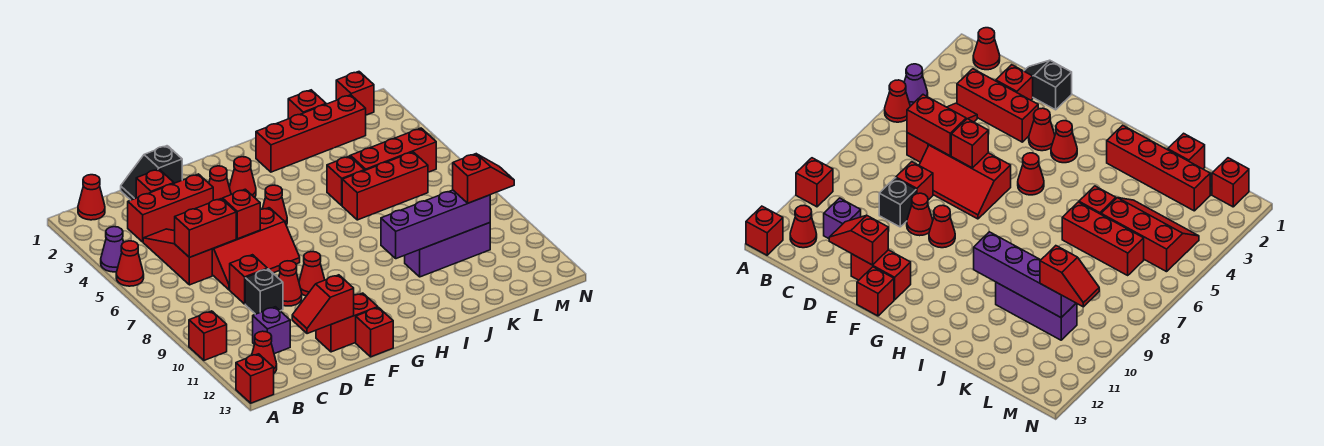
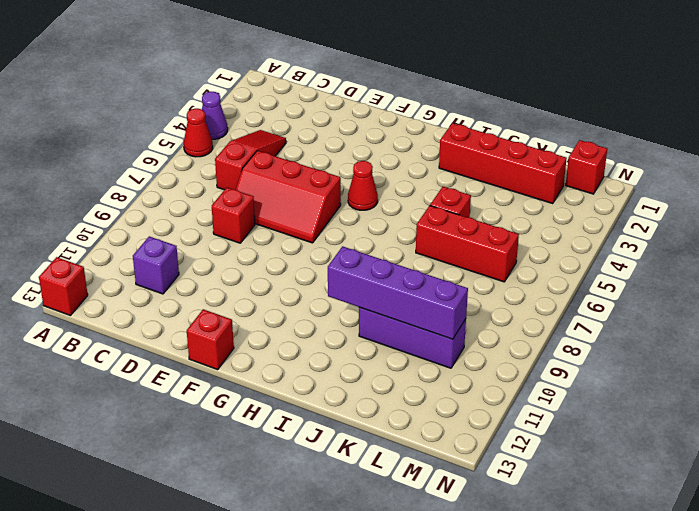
none -> red brick A10 level 1
none -> red cone B1 level 1
none -> red cone B12 level 1
none -> red brick C3:E3 level 1

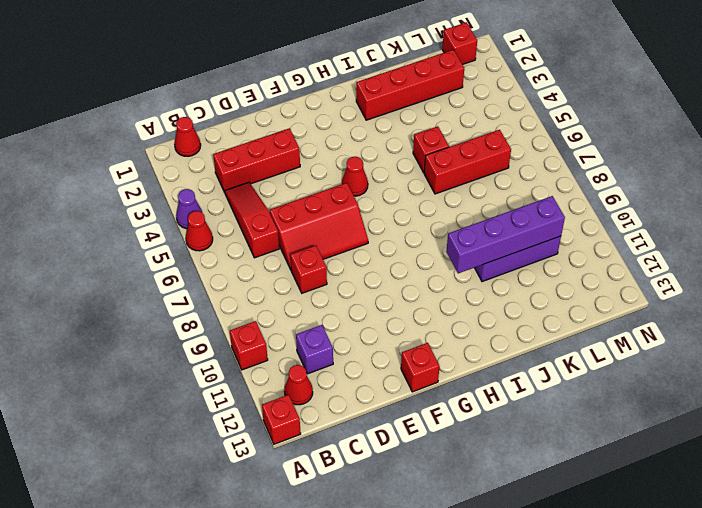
none -> black slope D1:E1 level 1 top E
none -> red brick D2 level 1
none -> black brick D9 level 1
none -> red cone E9 level 1

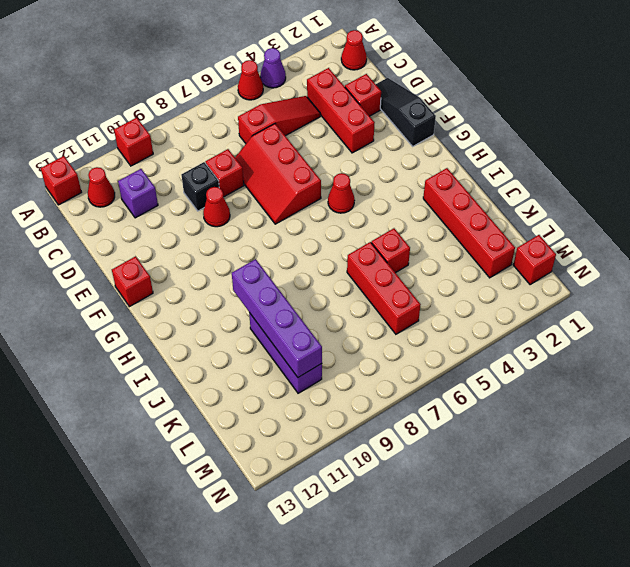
black slope D1:F1 level 1 top F -> black slope D1:E1 level 1 top E
none -> red brick E12:F12 level 1
none -> red cone F3 level 1
none -> red cone F9 level 1
none -> red cone G3 level 1

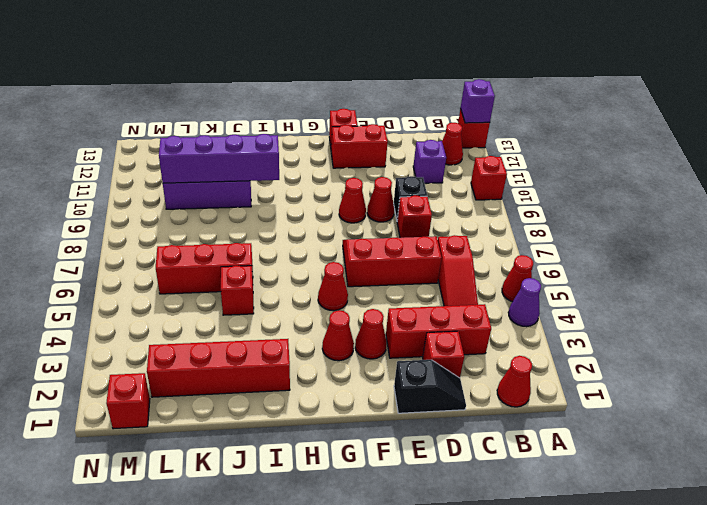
purple brick A13 level 2 -> none
none -> red brick K1 level 1
none -> red slope K4:M5 level 1 top 5
none -> red brick C6:D6 level 2
none -> red slope D12:E12 level 2 top E

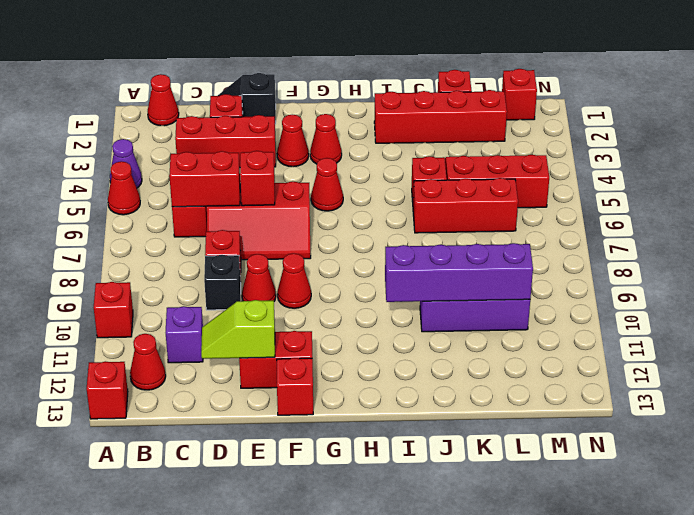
lime slope D12:E12 level 2 top E -> red slope D12:E12 level 2 top E
none -> red slope L10:M10 level 3 top L

